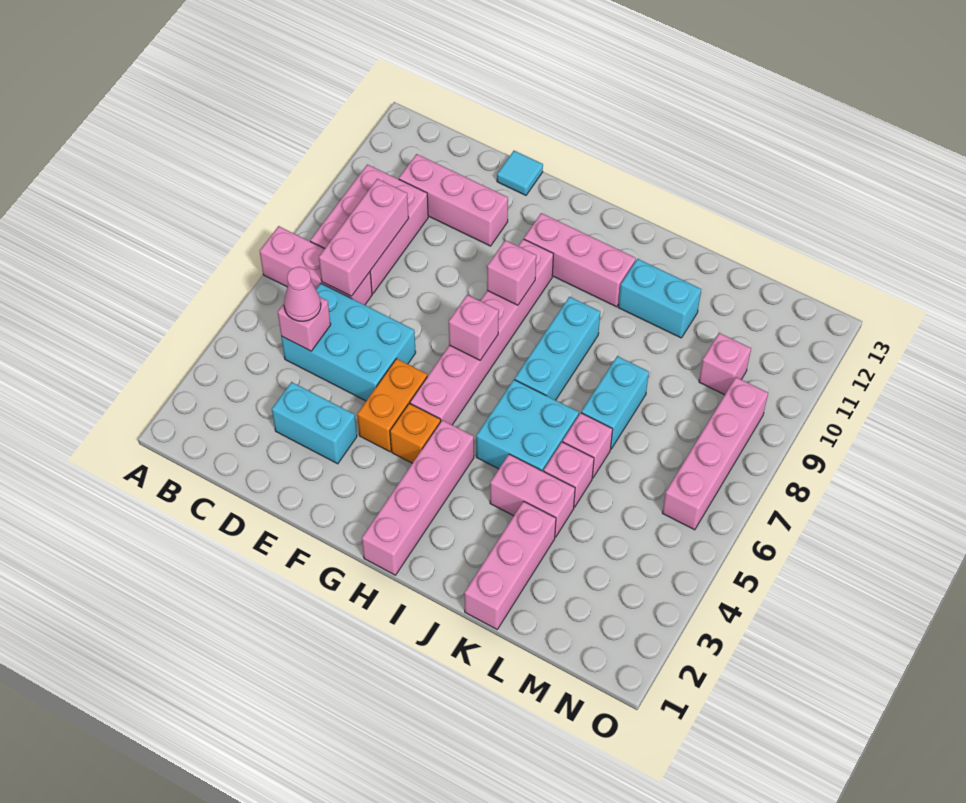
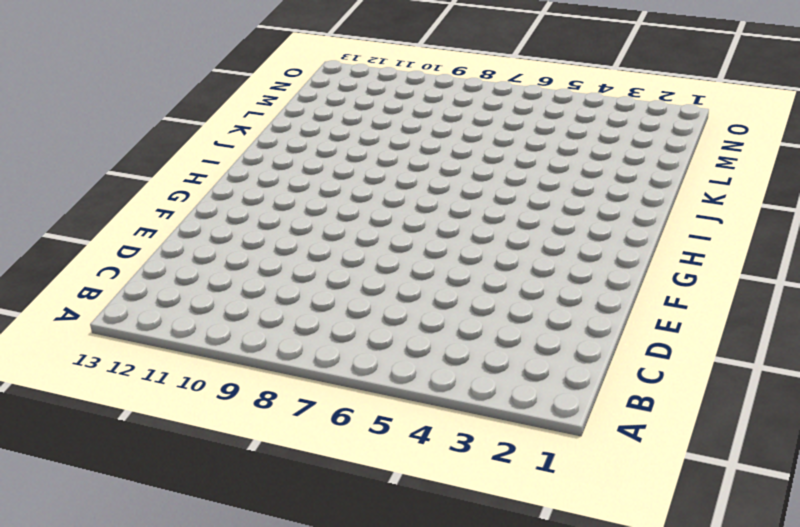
none -> pink brick A7:C7 level 1
none -> pink brick B8:C10 level 1
none -> cyan brick C5:E6 level 1

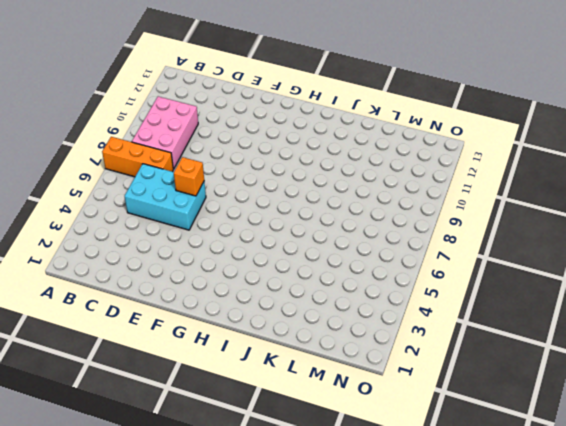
orange brick A7:C7 level 1 -> pink brick A7:C7 level 1
orange brick E6 level 2 -> orange brick G4 level 1
none -> pink brick C11:E11 level 1
none -> cyan brick D3:E3 level 1
none -> cyan tile E13 level 1

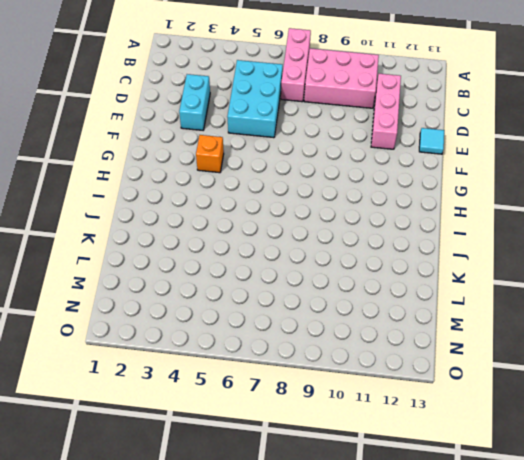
none -> orange brick F4:F5 level 1
none -> pink brick G5:G10 level 1
none -> pink brick G11:I11 level 1

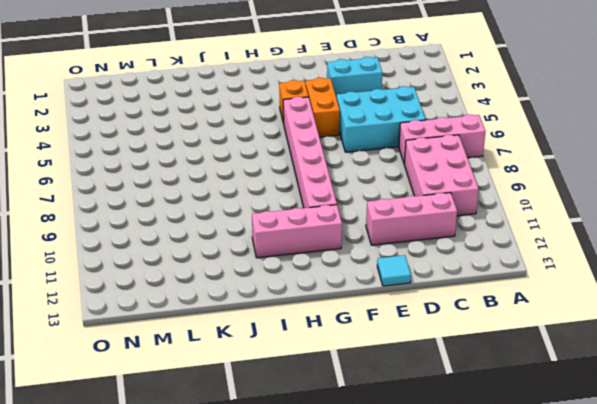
none -> pink brick H1:H4 level 1
none -> cyan brick I5:J6 level 1
none -> cyan brick I7:I9 level 1

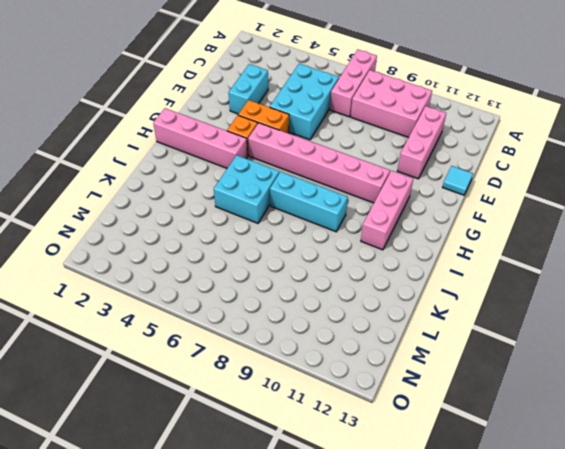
none -> pink brick J4:K4 level 1
none -> cyan brick J11:K11 level 1
none -> pink brick K1:K3 level 1

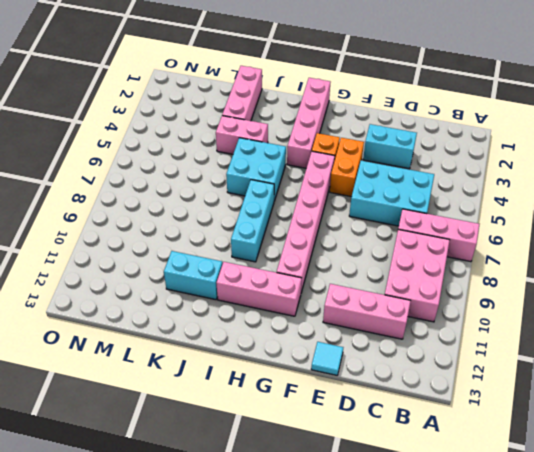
none -> pink brick K5 level 1
none -> pink brick K6 level 1
none -> cyan brick K7:K8 level 1

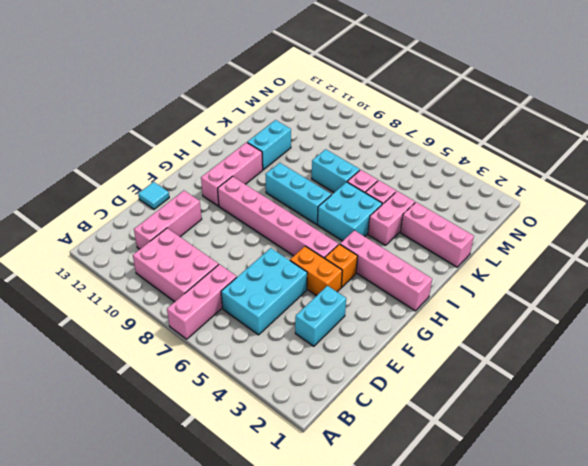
none -> pink brick M10 level 1
none -> pink brick N6:N9 level 1
none -> pink brick C5 level 2

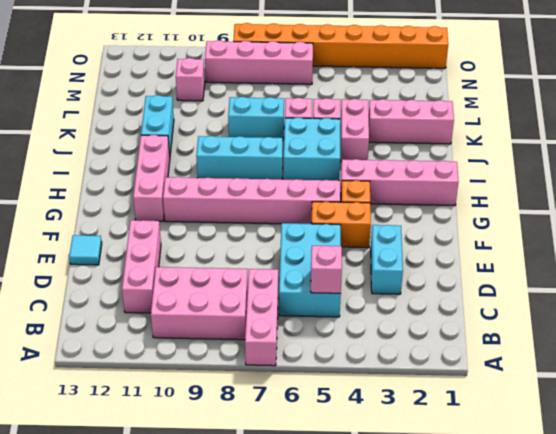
orange brick O1:O8 level 1 -> none
none -> pink brick C7:C9 level 2
none -> pink brick G7 level 2
none -> pink brick G9 level 2

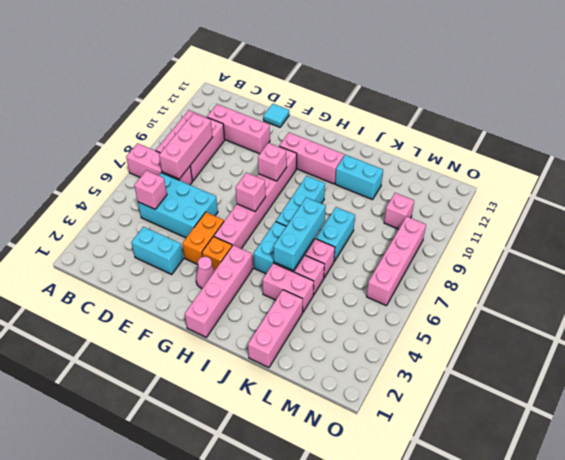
pink cone G3 level 1 -> pink cone C5 level 3
cyan brick J5:J7 level 2 -> none

